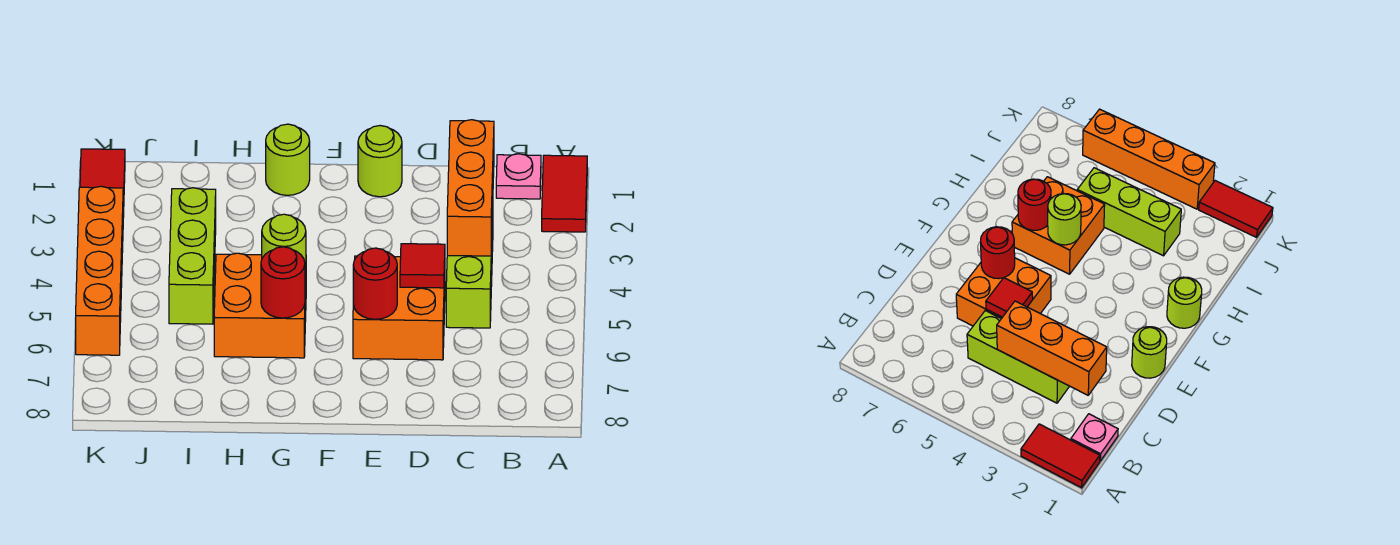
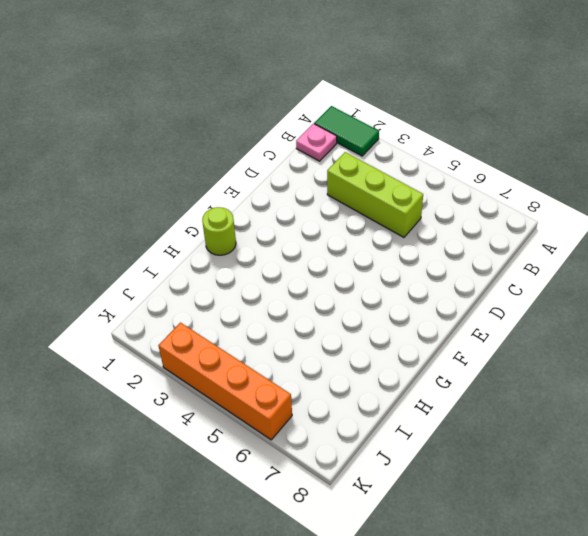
green tile A1:A2 level 1 -> red tile A1:A2 level 1
none -> orange brick D5:E6 level 1
none -> lime round brick E1 level 1
none -> orange brick G5:H6 level 1

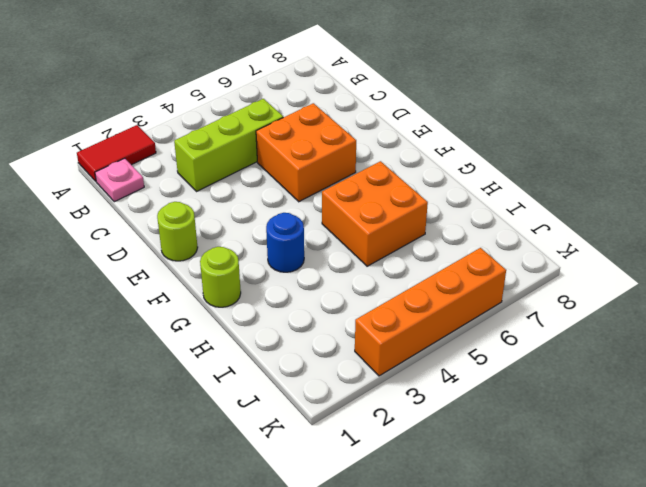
blue round brick G3 level 1 -> none
none -> lime brick I3:I5 level 1
none -> red tile K1:K2 level 1
none -> orange brick C2:C4 level 2

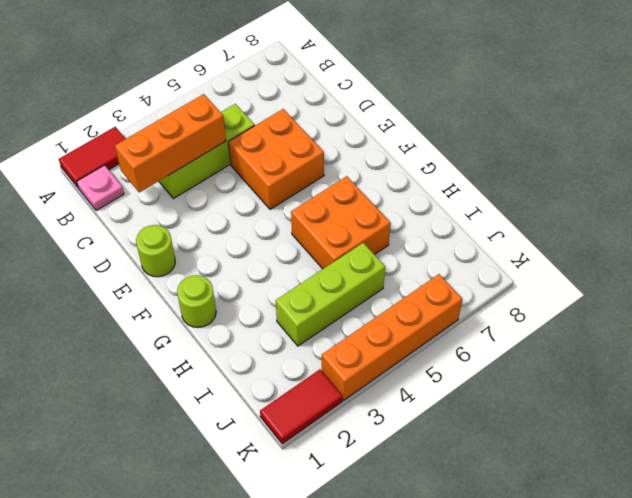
none -> red tile D5 level 2
none -> red round brick E6 level 2
none -> lime round brick G5 level 2

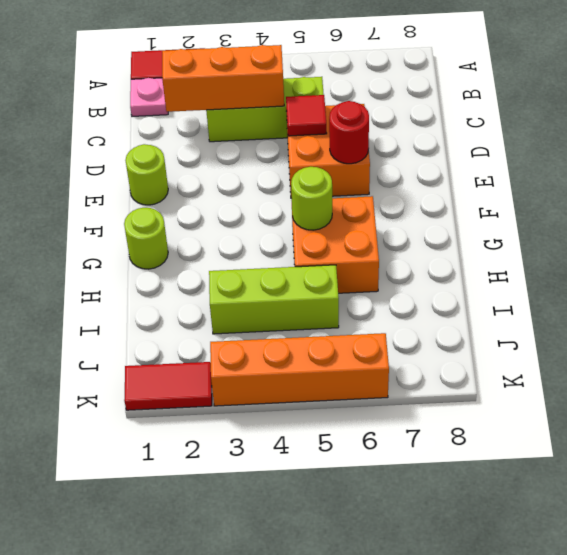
none -> red round brick G6 level 2

